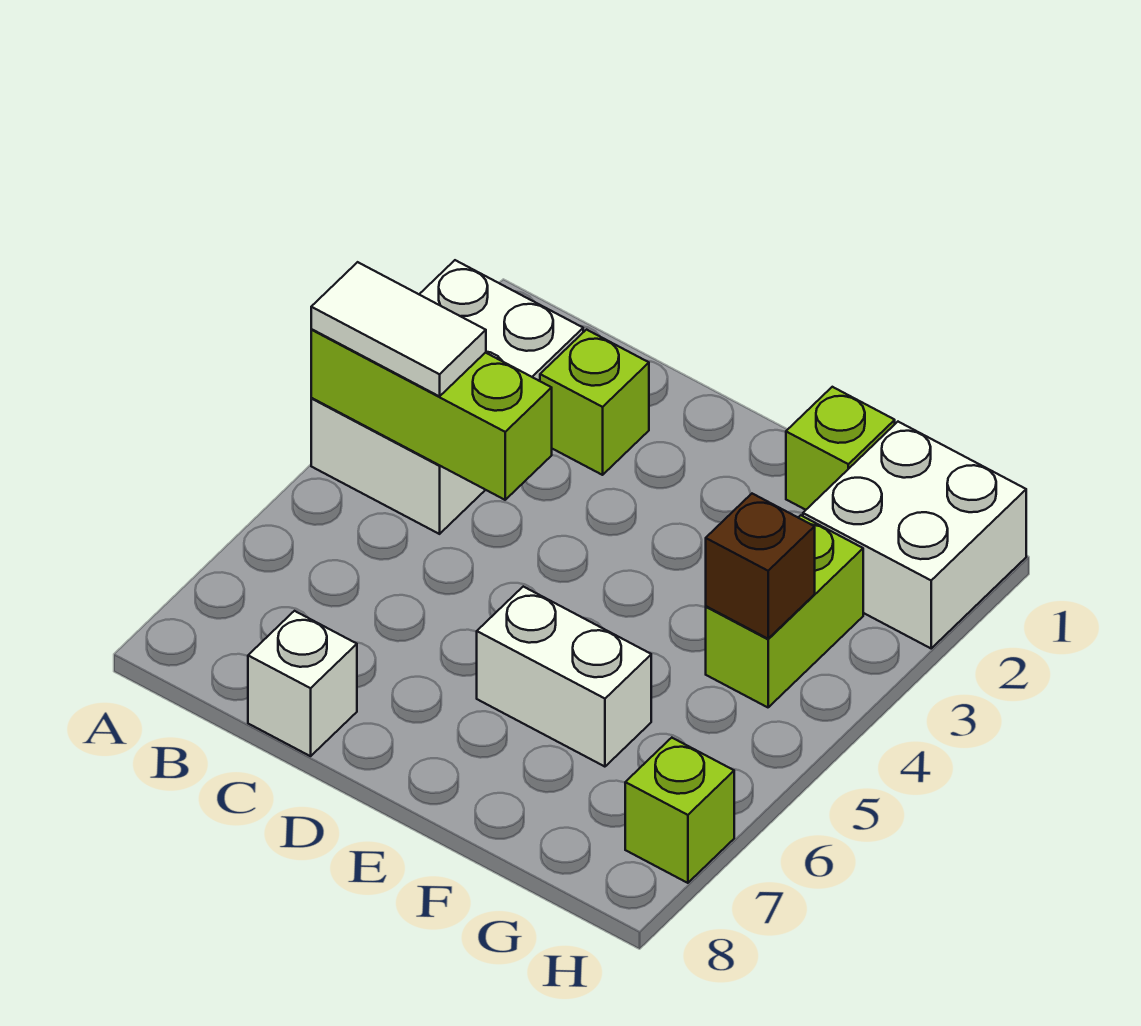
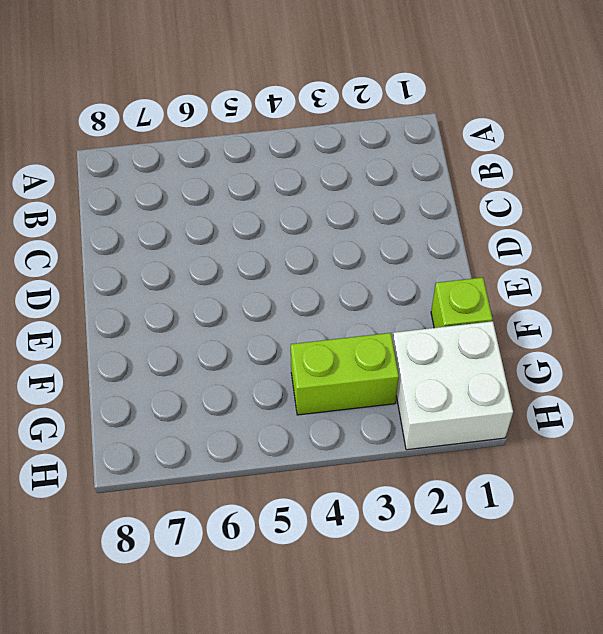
none -> white brick A2:B4 level 1
none -> lime brick C2 level 1

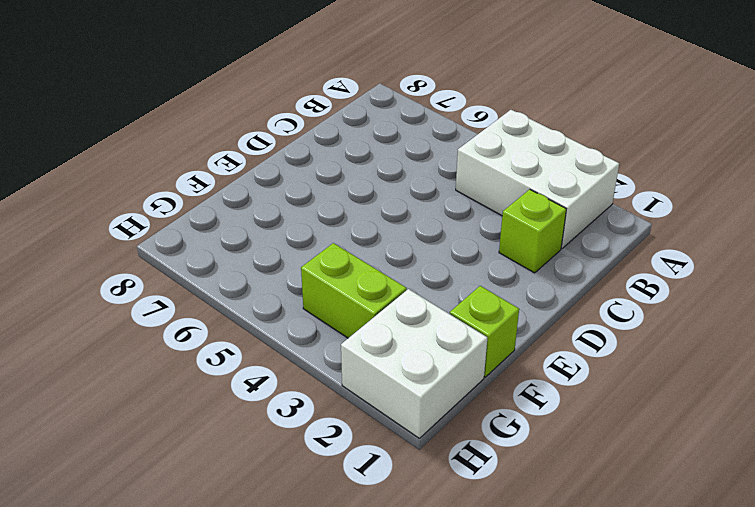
none -> white brick C8 level 1
none -> white brick E6:F6 level 1

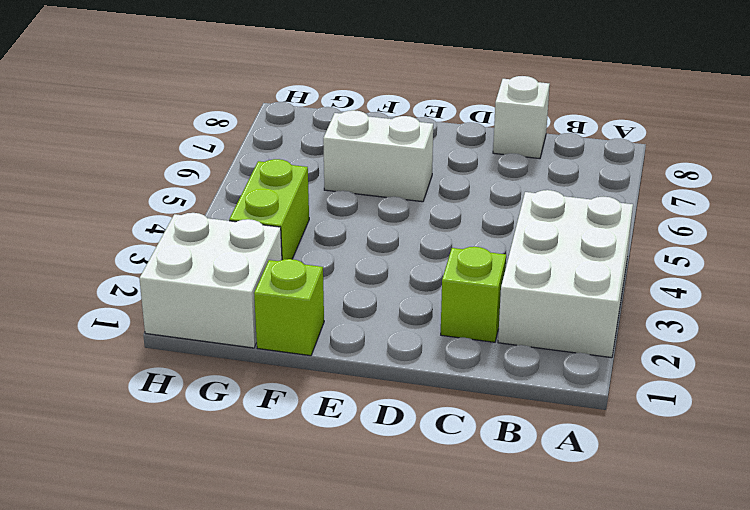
none -> lime brick H7 level 1
none -> lime brick A4:C4 level 2

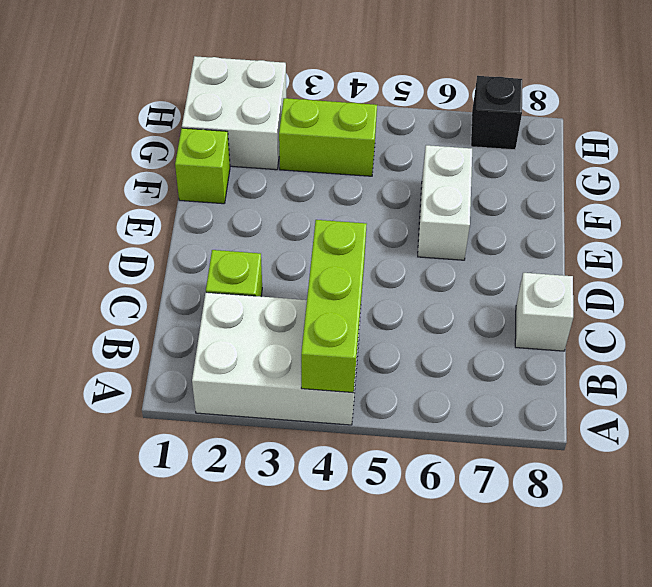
black brick H7 level 1 -> lime brick H7 level 1
none -> brown brick G4 level 2
none -> white tile A4:B4 level 3

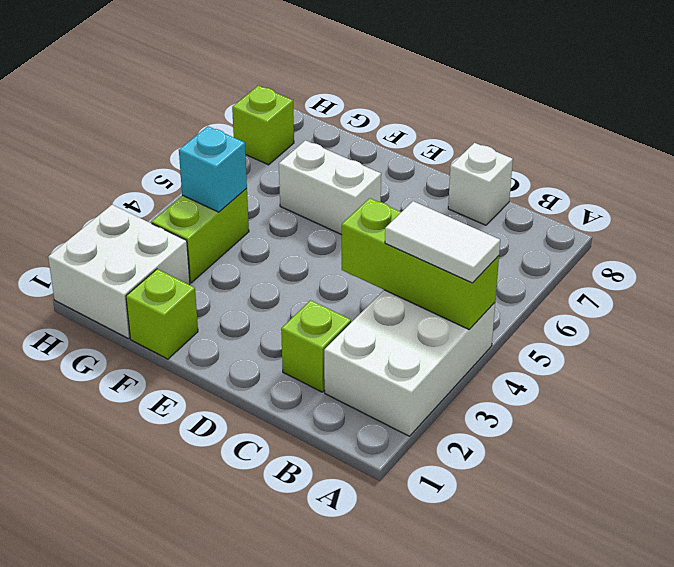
cyan brick G4 level 2 -> brown brick G4 level 2

